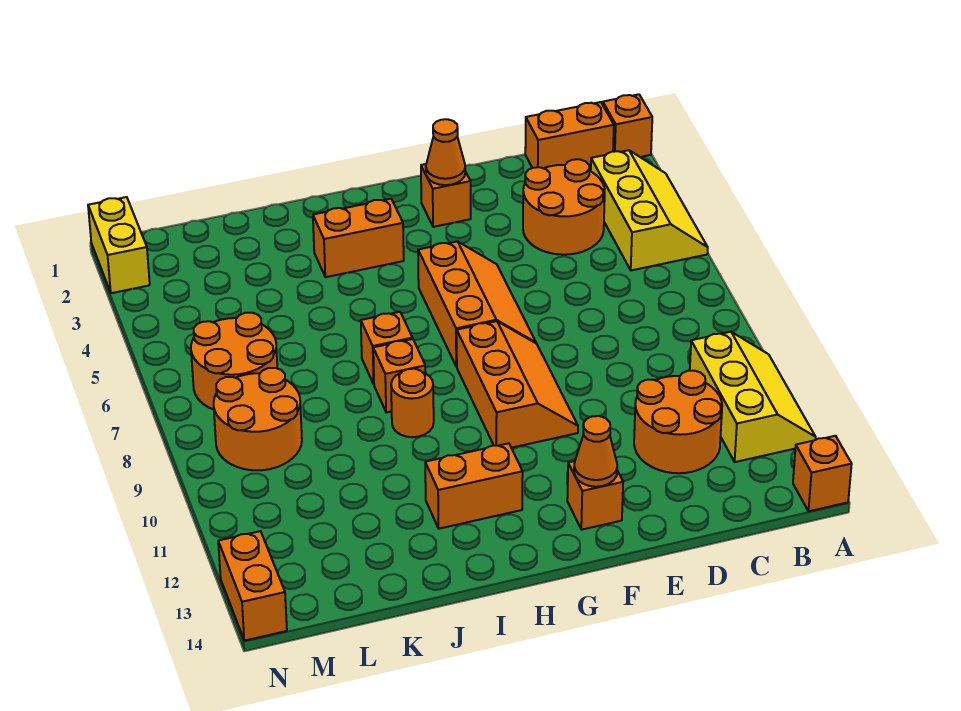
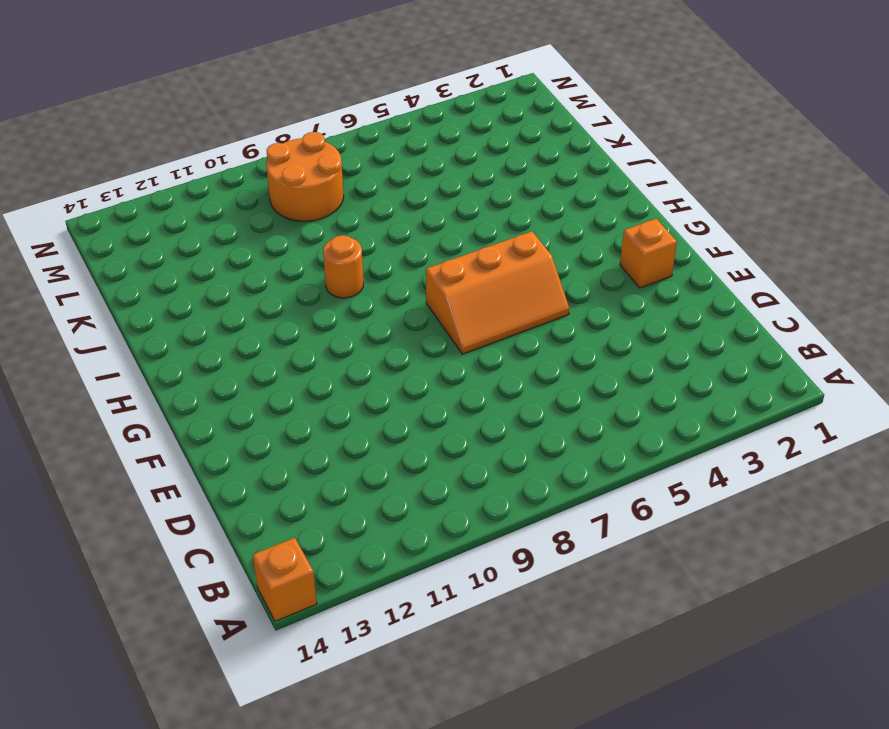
none -> orange brick A1 level 1
none -> yellow slope A3:B5 level 1 top B
none -> yellow slope A10:B12 level 1 top B

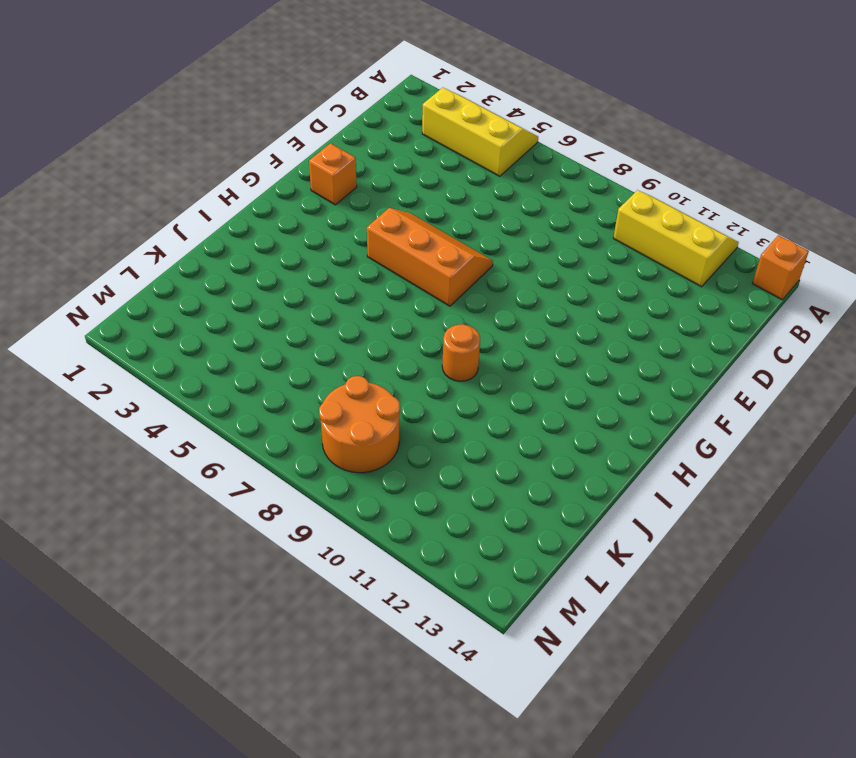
none -> orange brick A1 level 1
none -> orange brick B1:C1 level 1
none -> orange round brick C3:D4 level 1

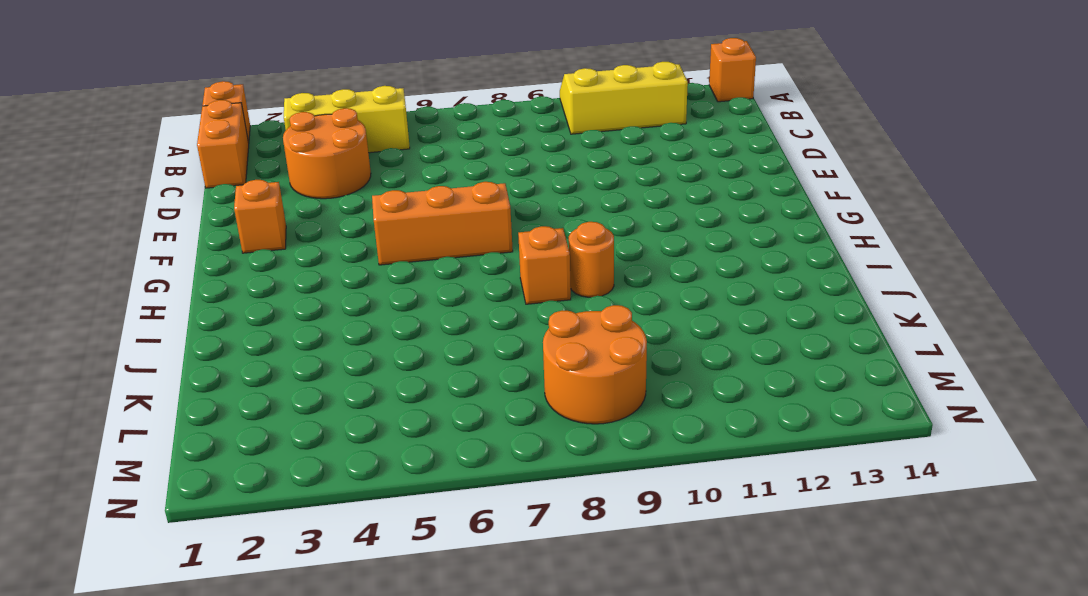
none -> orange round brick C11:D12 level 1
none -> orange slope F8:G10 level 1 top G
none -> orange brick F13 level 1

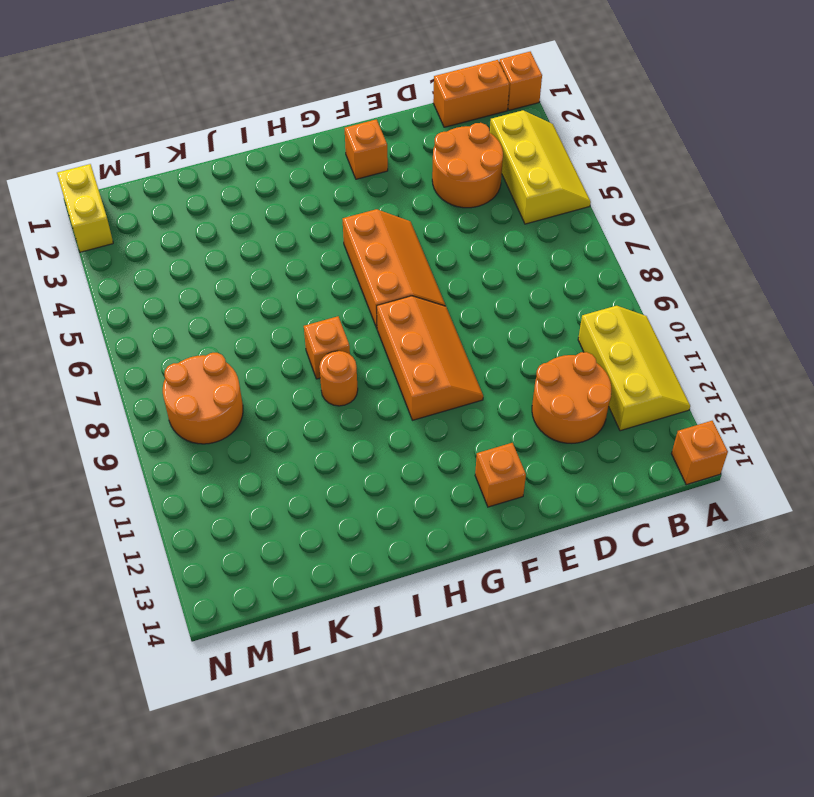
none -> orange brick H3:I3 level 1
none -> orange brick H12:I12 level 1
none -> orange brick I7 level 1

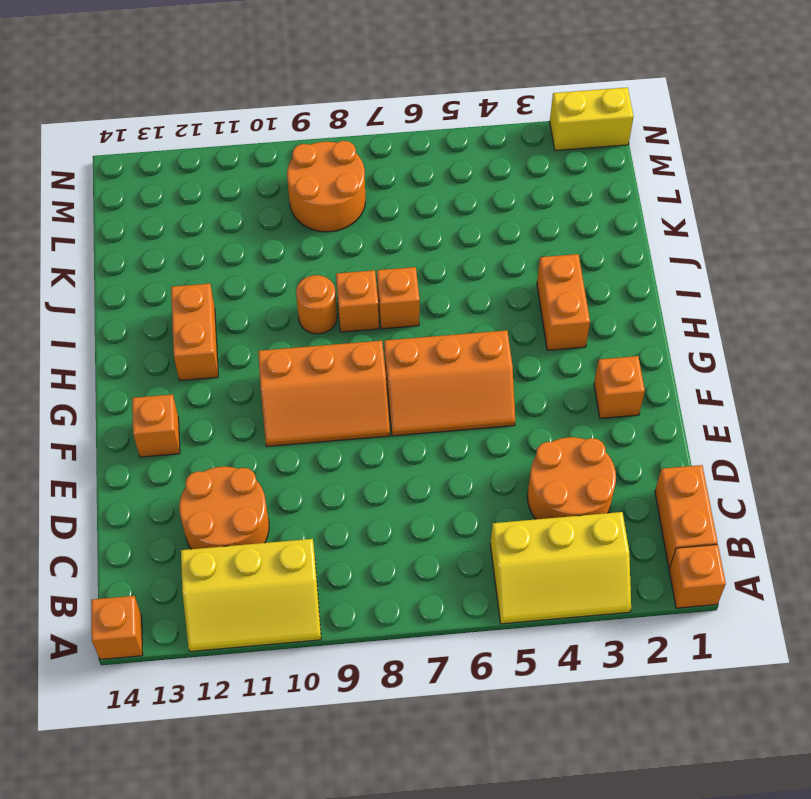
none -> orange round brick L6:M7 level 1
none -> orange brick N13:N14 level 1
none -> orange cone F2 level 2

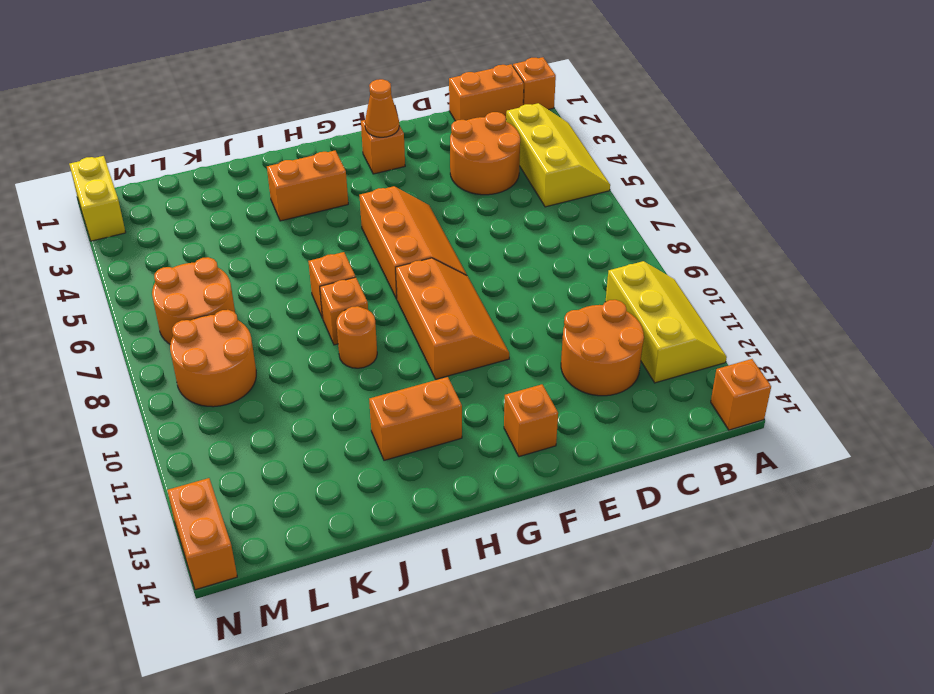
none -> orange cone F13 level 2

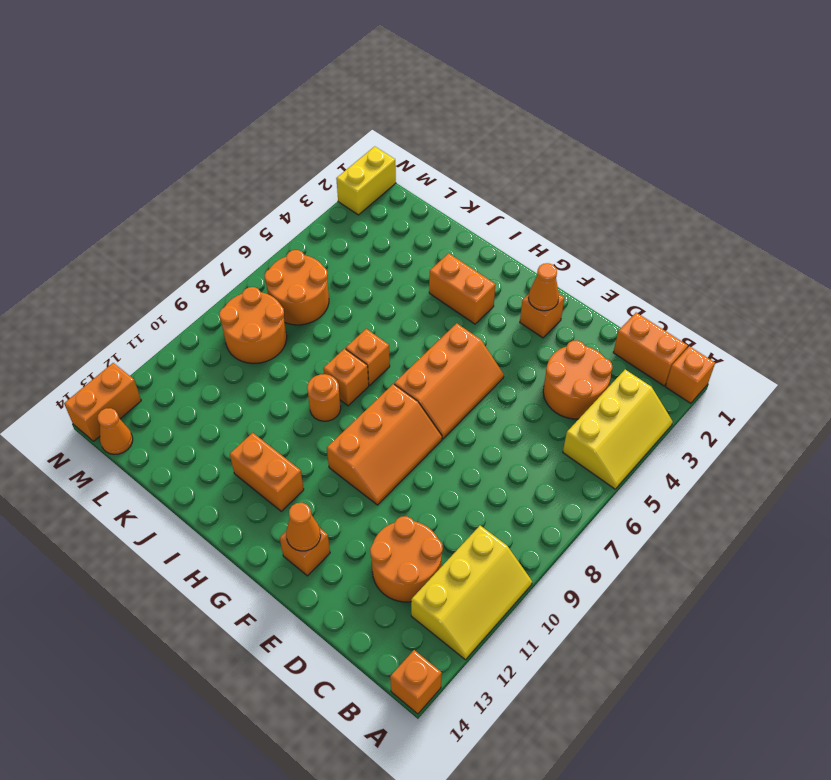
orange cone M14 level 1 -> none

